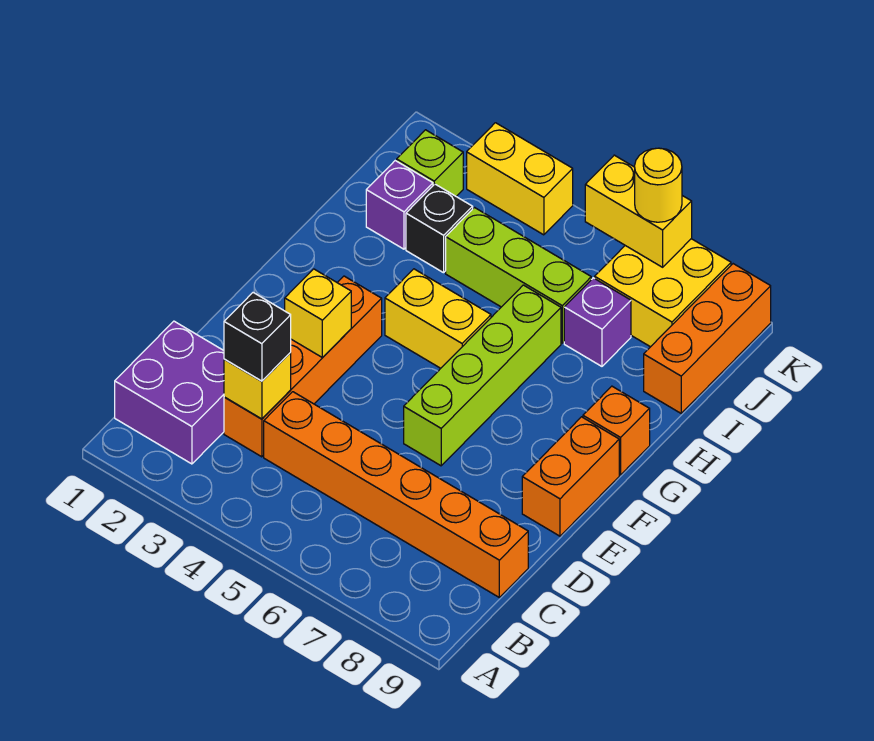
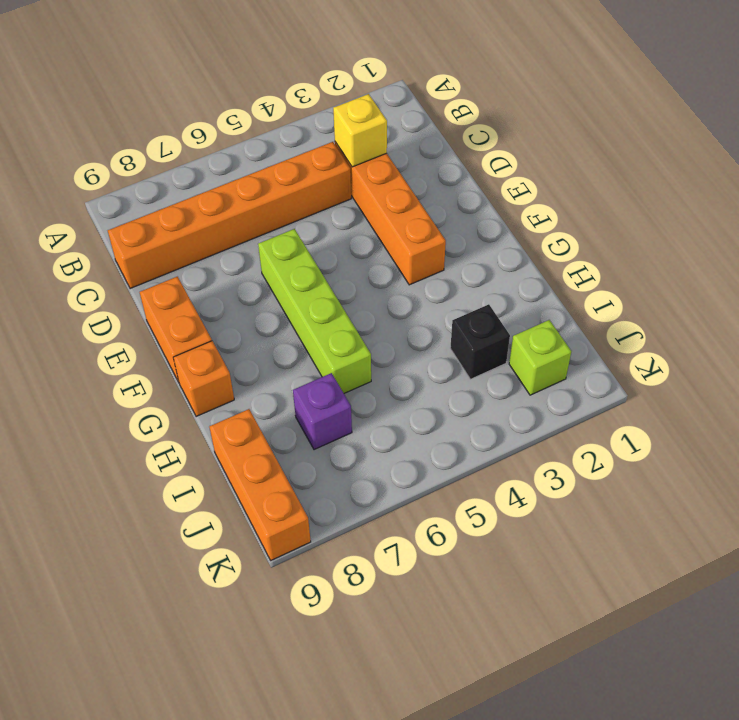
none -> purple brick B1:C2 level 1
none -> yellow brick G4:G5 level 1
none -> purple brick I2 level 1

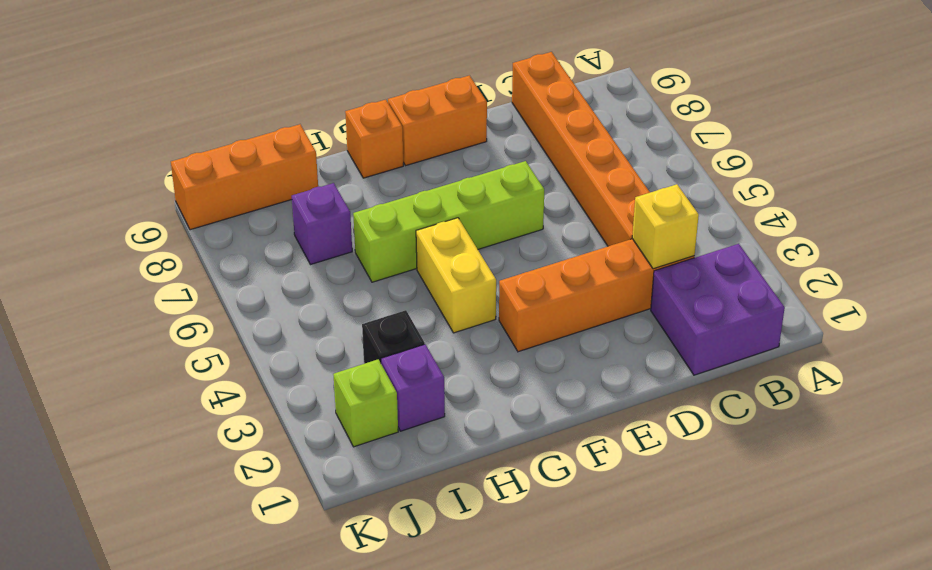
none -> lime brick I4:I6 level 1
none -> yellow brick J7:K8 level 1
none -> yellow brick K3:K4 level 1

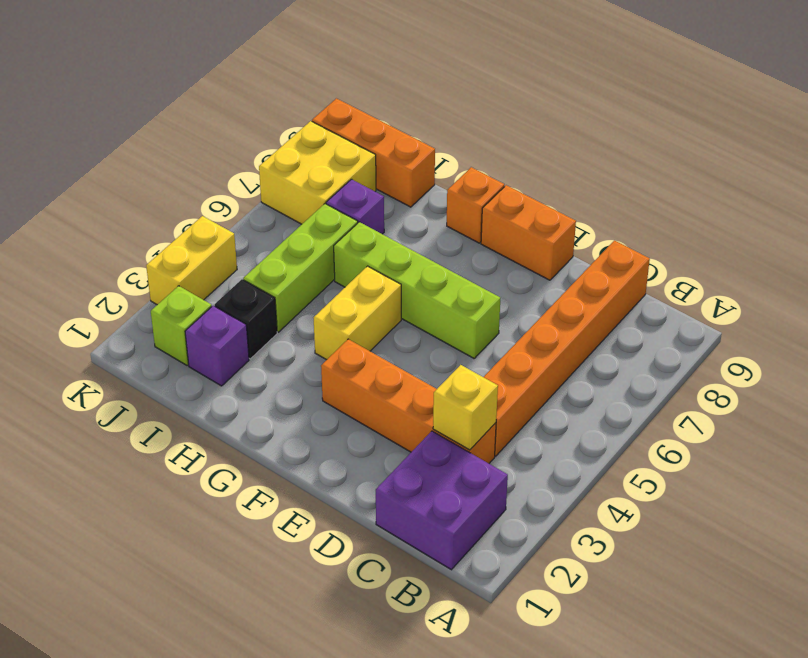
none -> yellow brick E3 level 2
none -> yellow brick K6:K7 level 2
none -> black brick C3 level 3

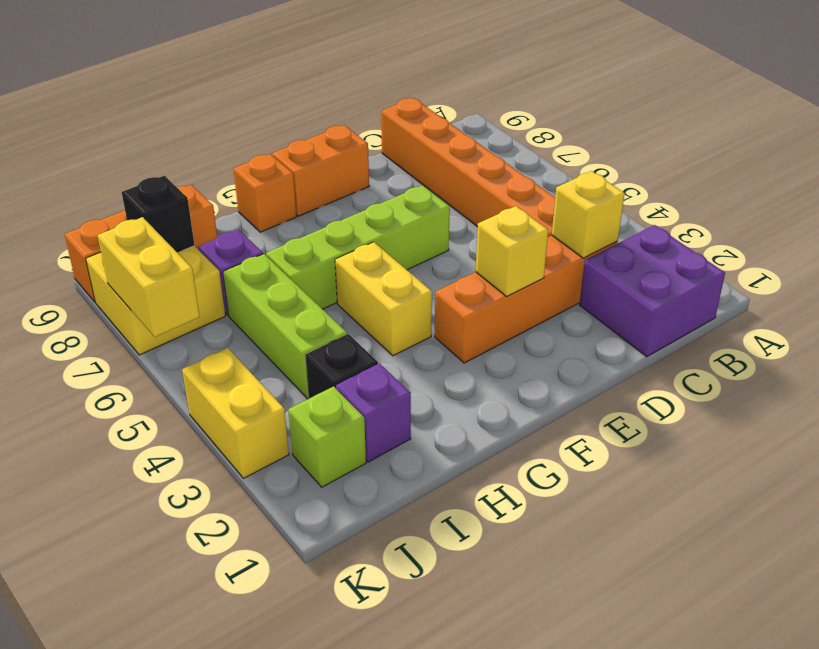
black brick J8 level 2 -> black brick C3 level 3
none -> yellow round brick K7 level 3

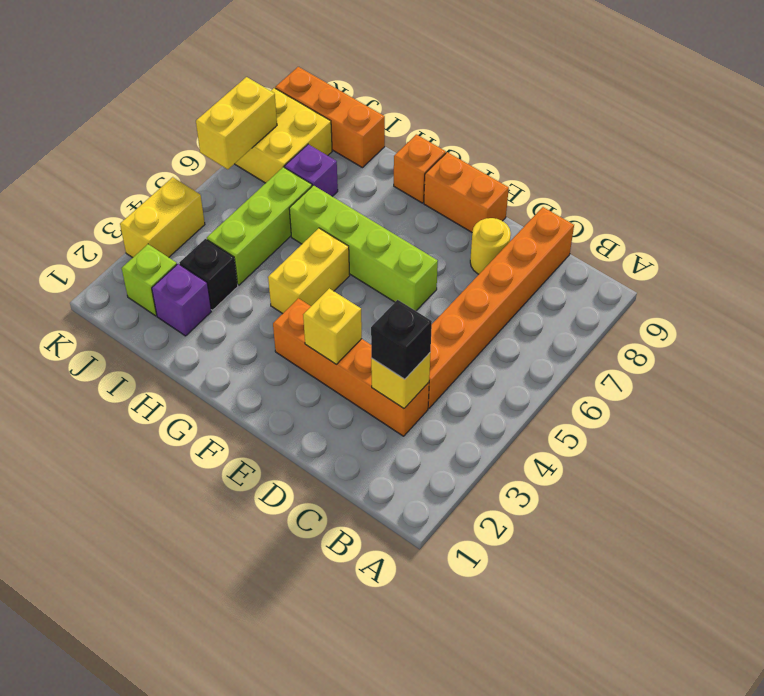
yellow round brick D8 level 1 -> yellow round brick K7 level 3
none -> purple brick B1:C2 level 1

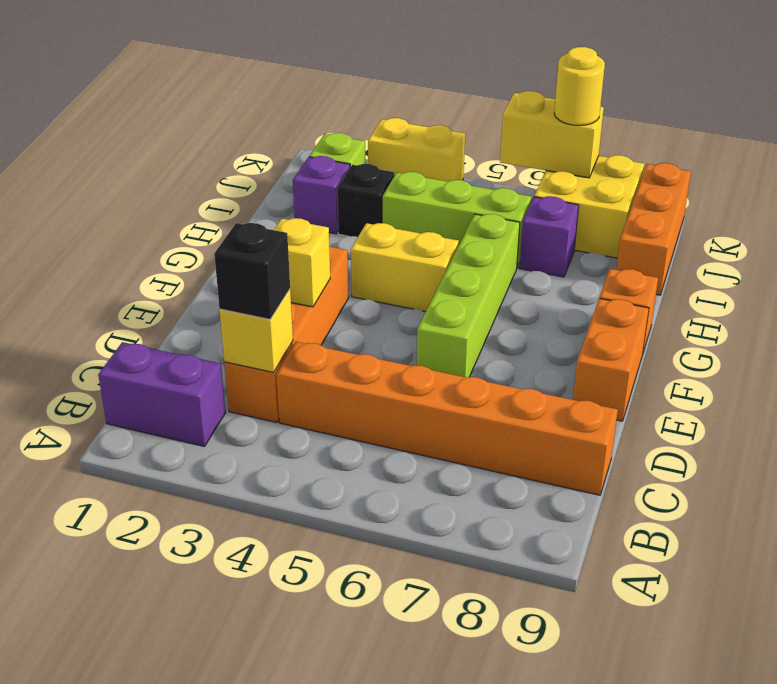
purple brick B1:B2 level 1 -> purple brick B1:C2 level 1

